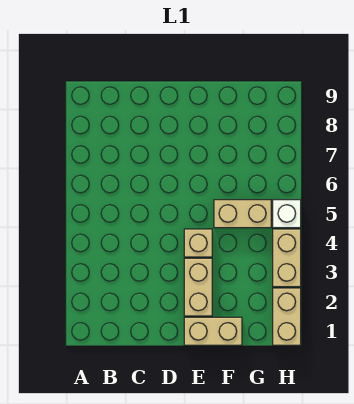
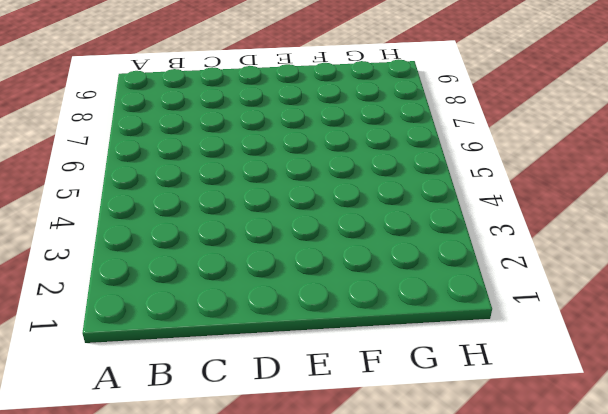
none -> tan brick E1:F1 level 1
none -> tan brick E2:E3 level 1

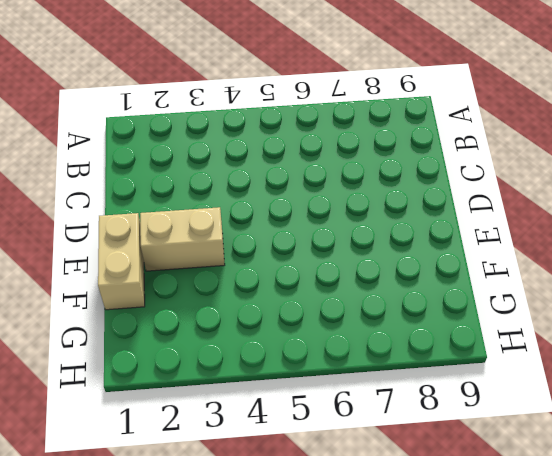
none -> tan brick E4 level 1
none -> tan brick F5:G5 level 1

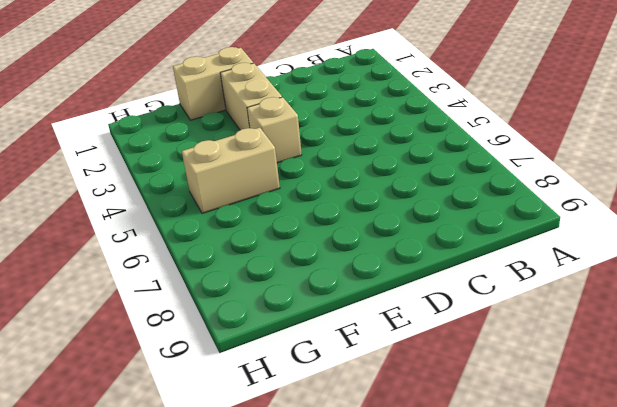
none -> tan brick H1:H2 level 1
none -> tan brick H3:H4 level 1

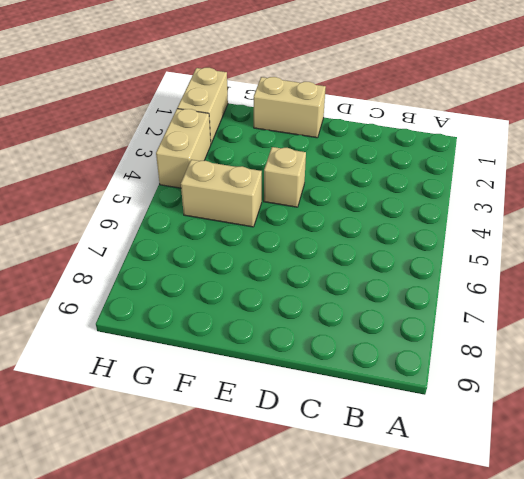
none -> tan brick E2:E3 level 1
none -> white brick H5 level 1

